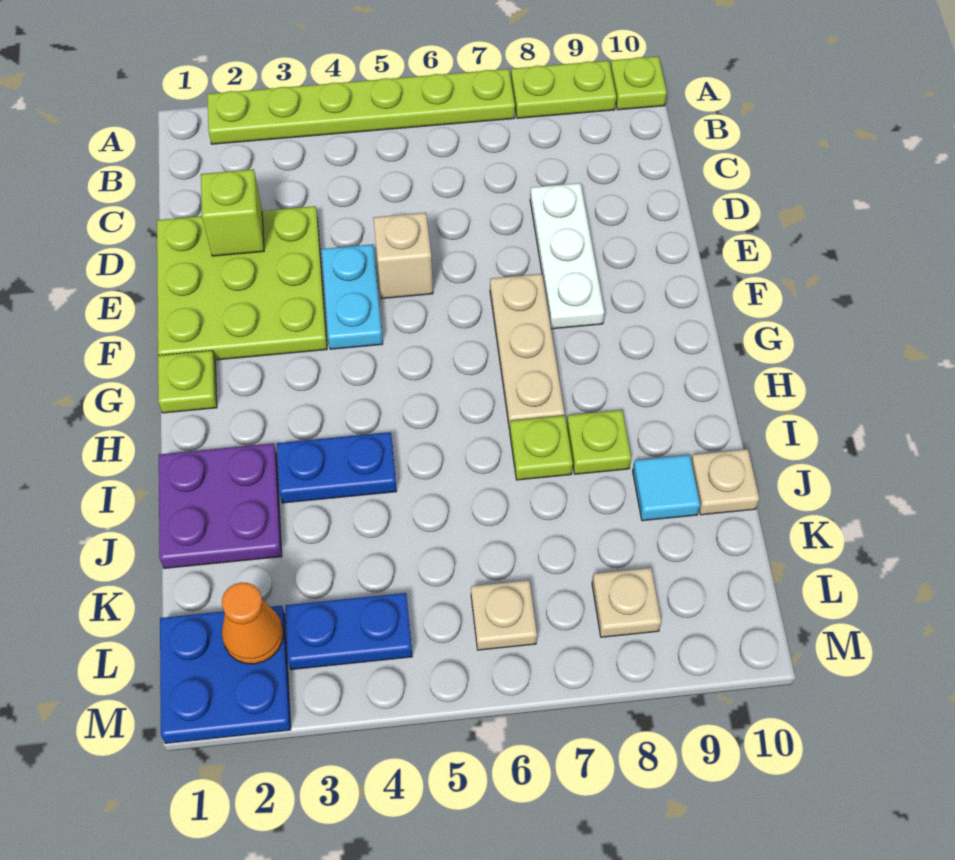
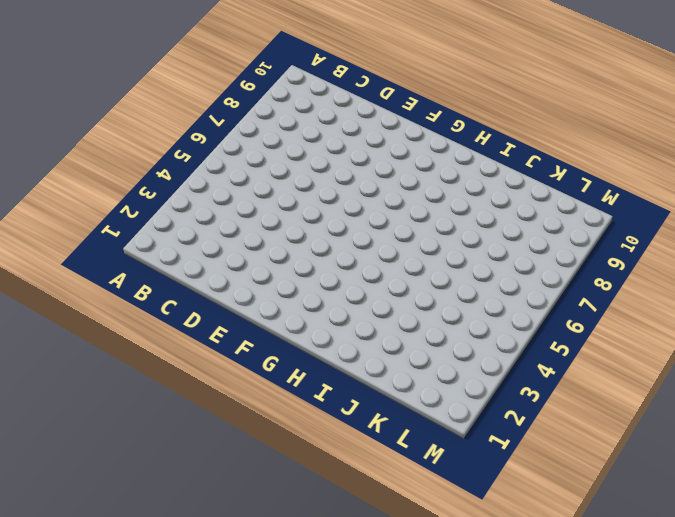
none -> lime plate A2:A7 level 1
none -> lime plate A8:A9 level 1
none -> lime plate A10 level 1

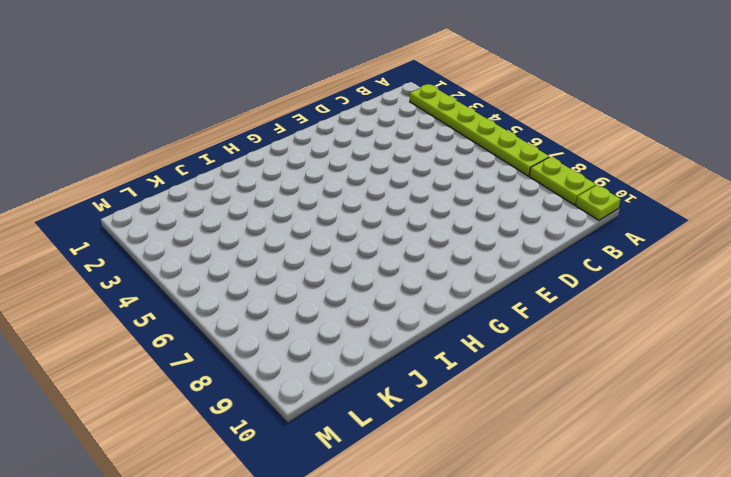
none -> lime plate D1:F3 level 1
none -> white plate D8:F8 level 1
none -> cyan plate E4:F4 level 1

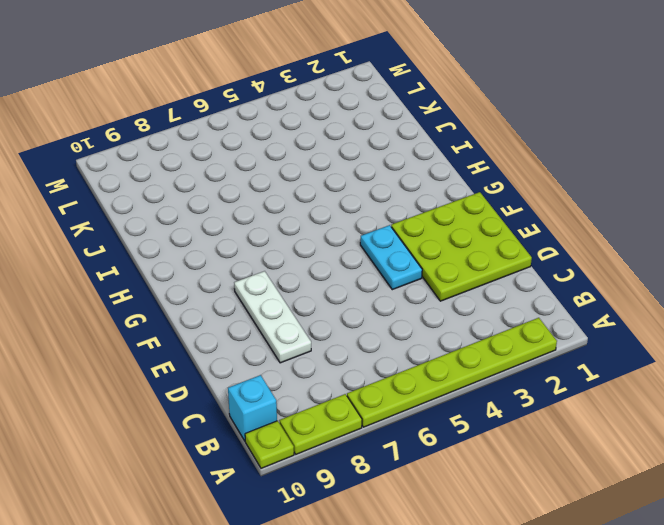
cyan brick B10 level 1 -> none
none -> tan brick E5 level 1
none -> tan plate F7:H7 level 1
none -> lime plate G1 level 1

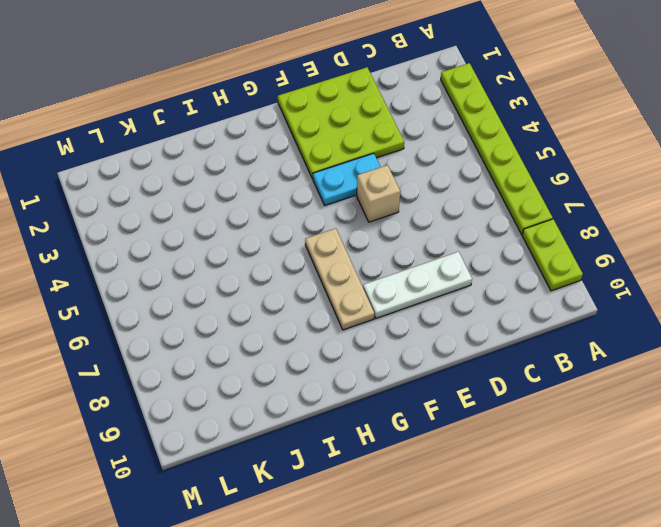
tan plate G6:G8 level 1 -> tan plate F7:H7 level 1
none -> lime plate A10 level 1
none -> lime plate G1 level 1
none -> purple plate I1:J2 level 1

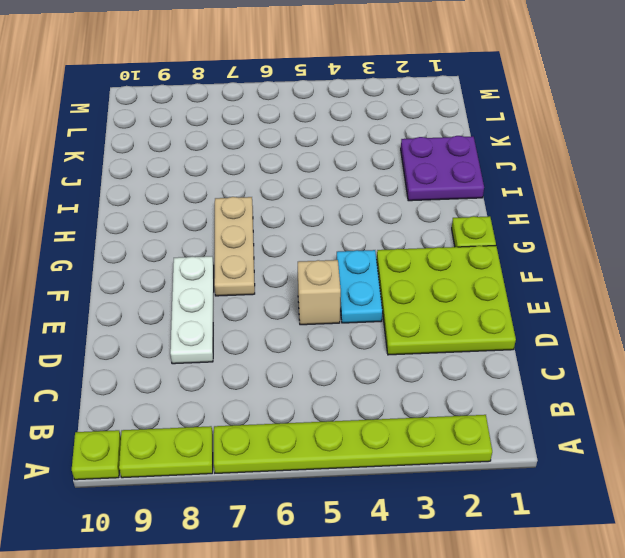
none -> blue plate I3:I4 level 1
none -> lime plate I7 level 1
none -> lime plate I8 level 1

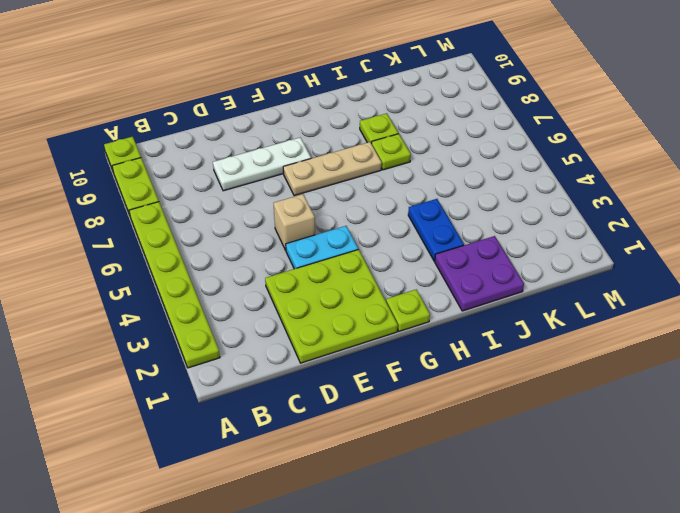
none -> cyan tile J9 level 1
none -> tan plate J10 level 1
none -> blue plate L1:M2 level 1

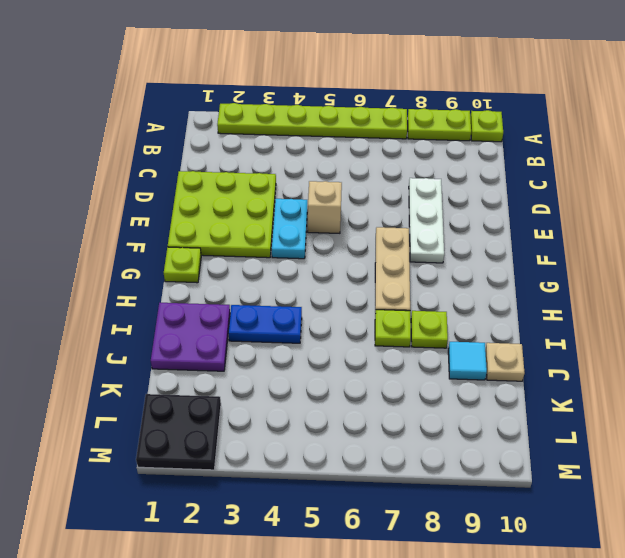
black plate L1:M2 level 1 -> blue plate L1:M2 level 1
none -> blue plate L3:L4 level 1
none -> tan plate L6 level 1
none -> tan plate L8 level 1

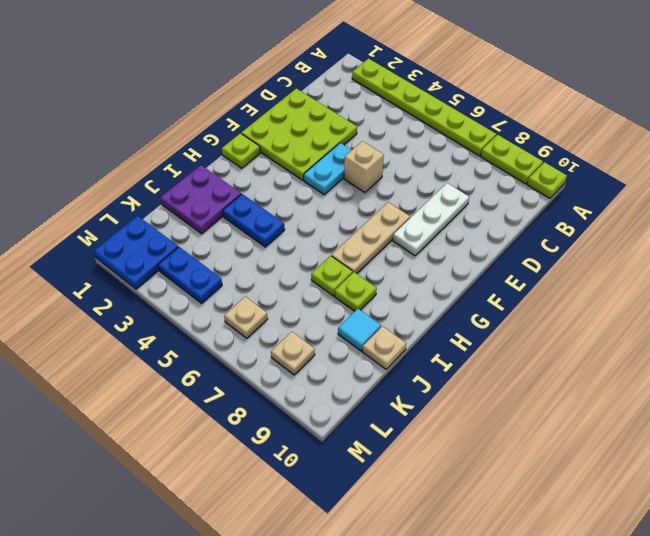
none -> lime brick D2 level 2
none -> orange cone L2 level 2

